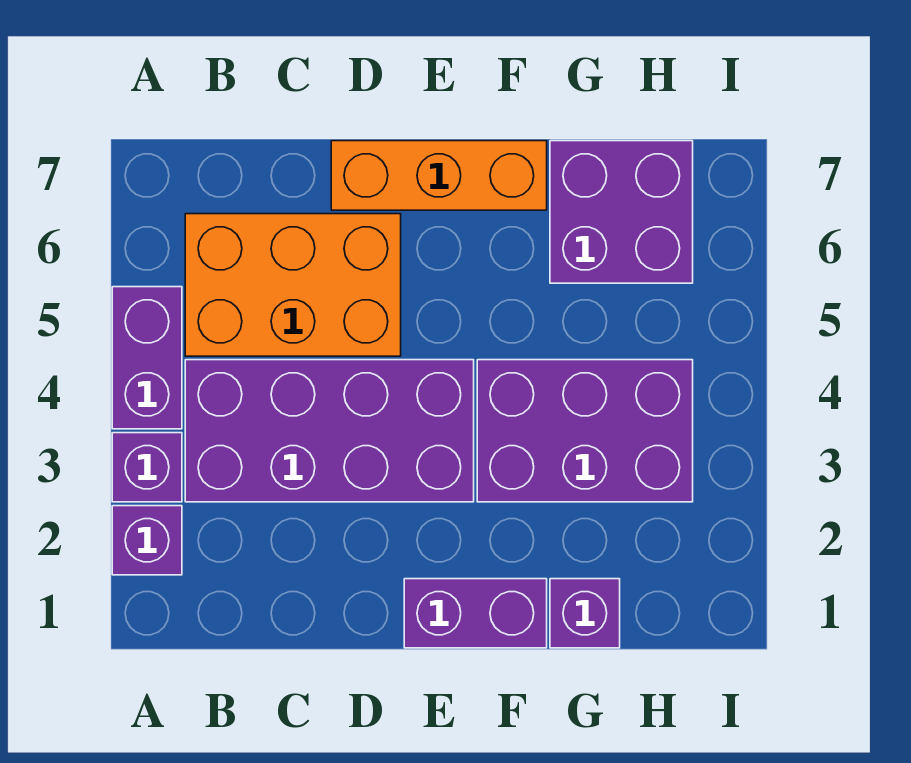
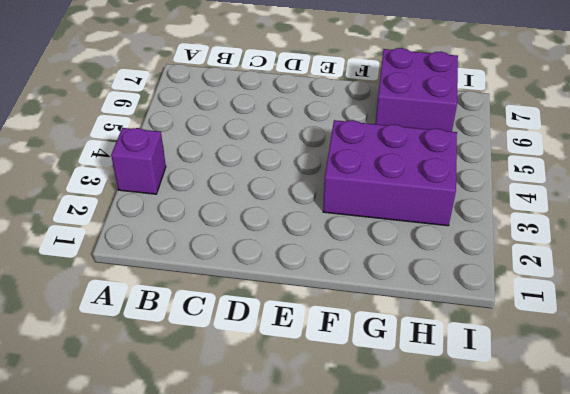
none -> purple brick A2 level 1
none -> purple brick A4:A5 level 1

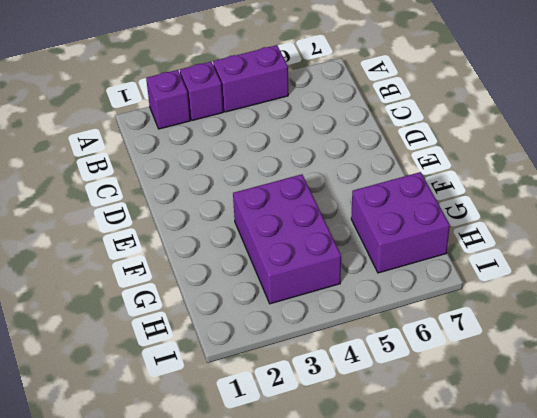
none -> purple brick B3:E4 level 1
none -> orange brick B5:D6 level 1

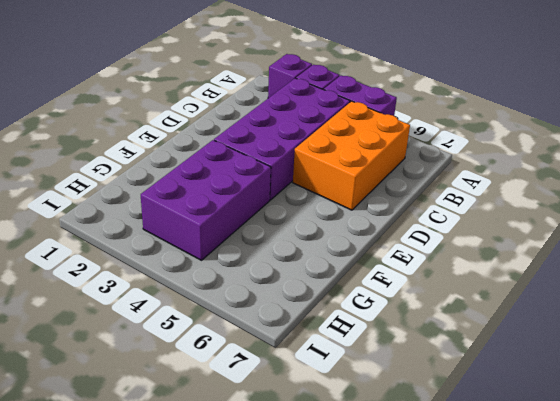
none -> orange brick D7:F7 level 1
none -> purple brick E1:F1 level 1

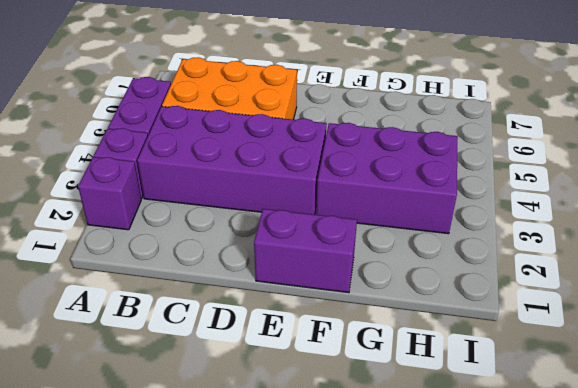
none -> orange brick D7:F7 level 1
none -> purple brick G1 level 1

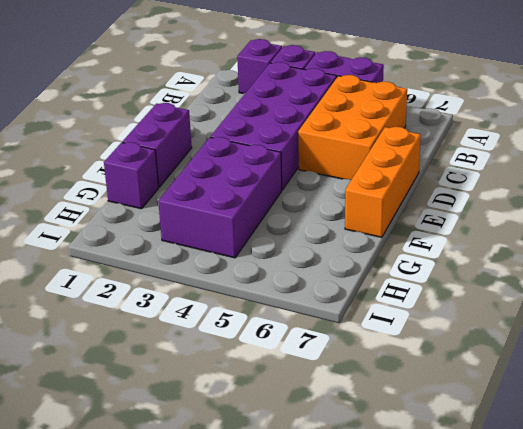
none -> purple brick G6:H7 level 1

